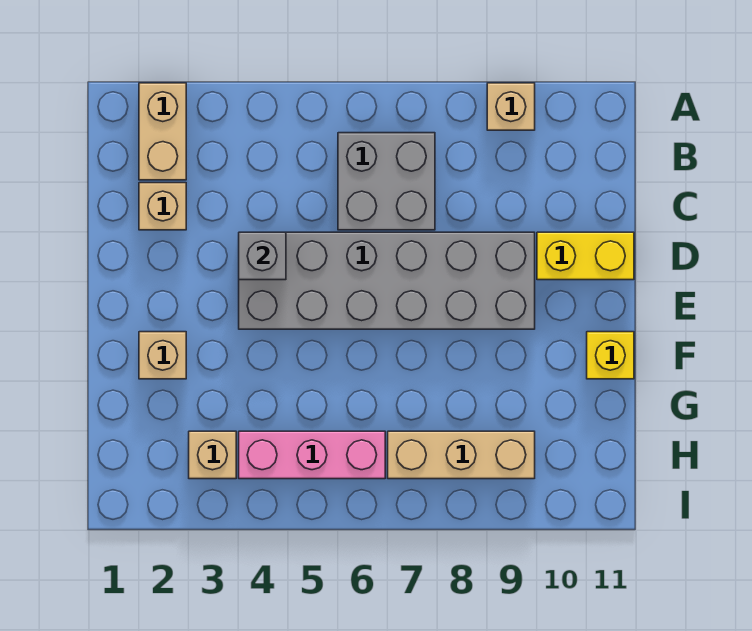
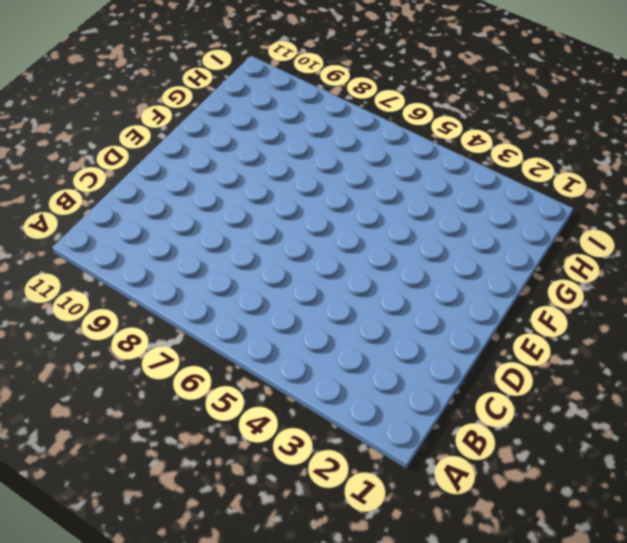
none -> tan brick A2:B2 level 1
none -> tan brick A9 level 1
none -> grey brick B6:C7 level 1

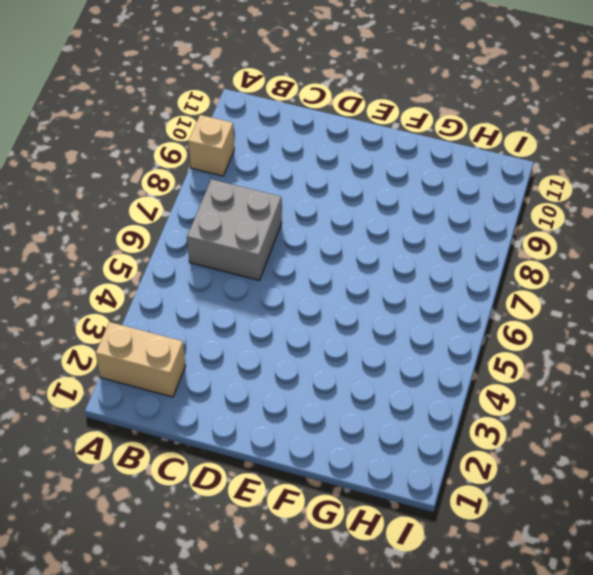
none -> tan brick C2 level 1
none -> grey brick D4:E9 level 1
none -> yellow brick D10:D11 level 1

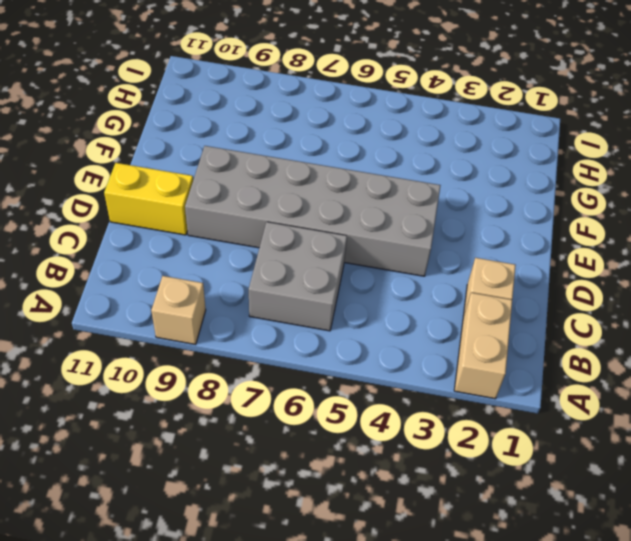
none -> tan brick F2 level 1
none -> yellow brick F11 level 1
none -> tan brick H3 level 1

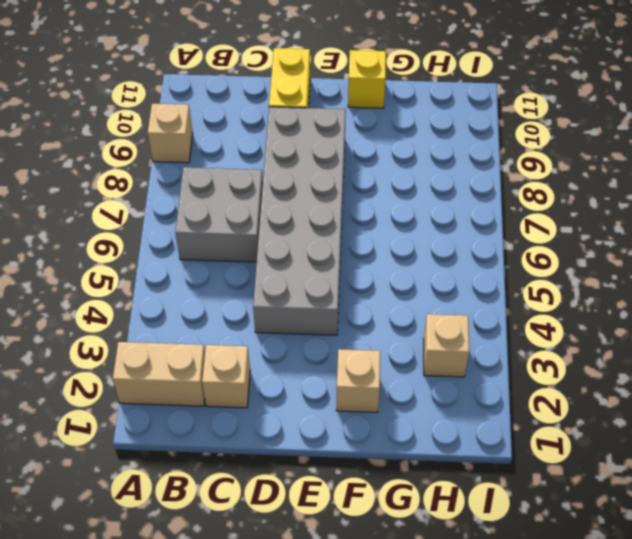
none -> pink brick H4:H6 level 1
none -> tan brick H7:H9 level 1
none -> grey brick D4 level 2

